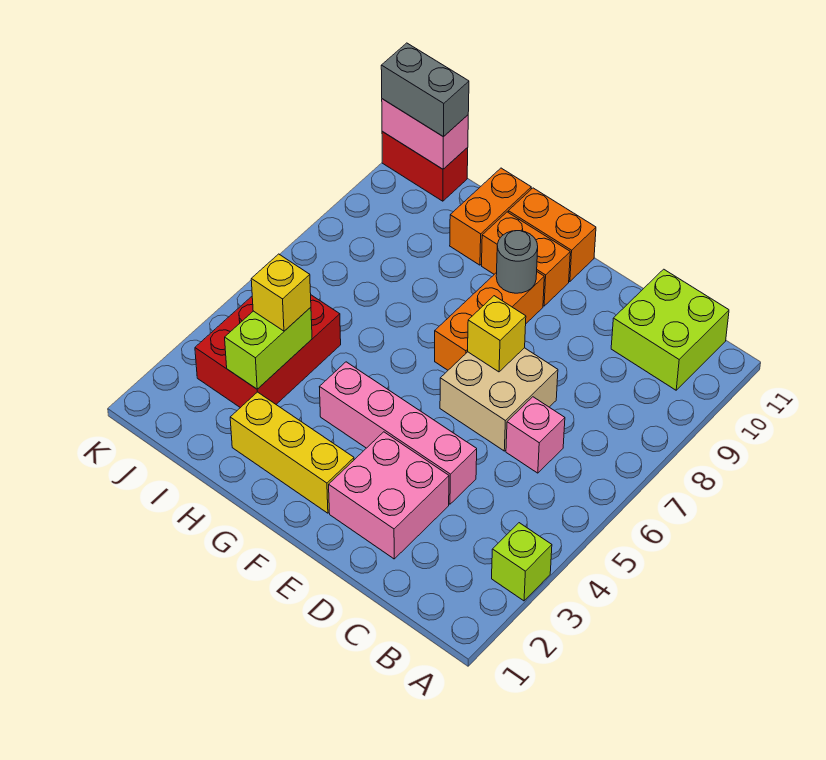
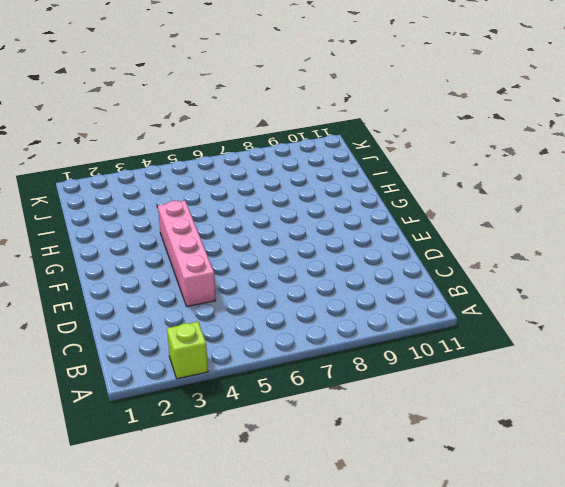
none -> lime brick B10:C11 level 1
none -> pink brick C6 level 1
none -> pink brick D2:E3 level 1

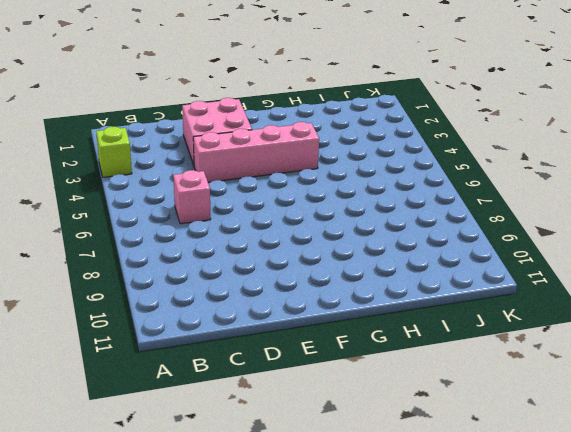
none -> lime brick B10:C11 level 1
none -> tan brick D6:E7 level 1
none -> yellow brick F2:H2 level 1

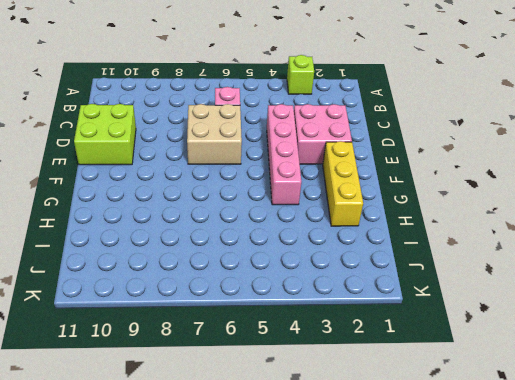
lime brick D10:E11 level 1 -> lime brick B10:C11 level 1
none -> orange brick F7:F9 level 1
none -> orange brick F10:G10 level 1
none -> orange brick F11:G11 level 1

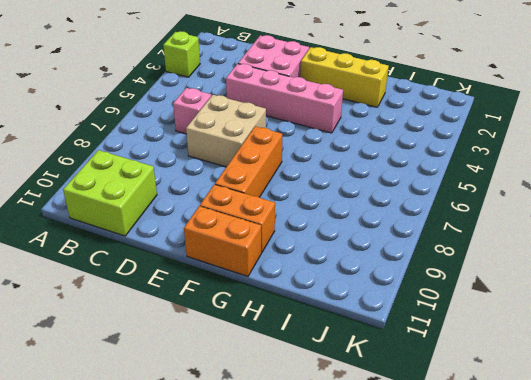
none -> orange brick H10:H11 level 1
none -> red brick I3:J5 level 1
none -> red brick J11:K11 level 1

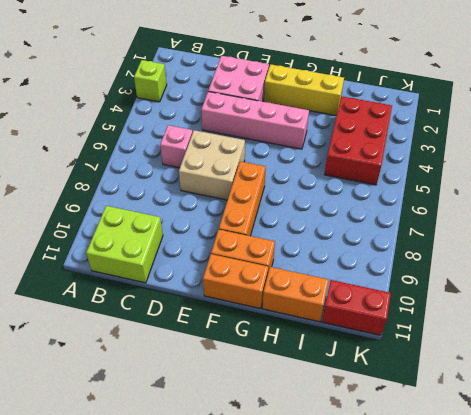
orange brick H11:I11 level 1 -> orange brick H10:H11 level 1
none -> yellow brick E7 level 2
none -> grey round brick F9 level 2
none -> lime brick I3:I4 level 2

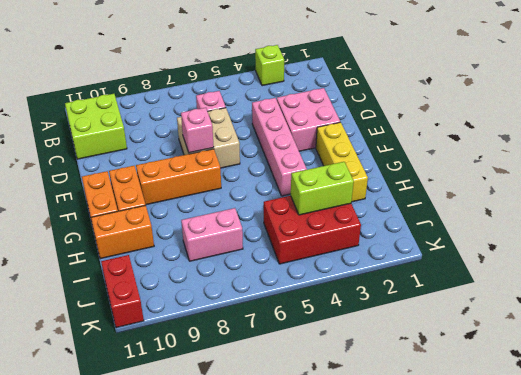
pink brick E7 level 2 -> yellow brick E7 level 2
pink brick I7:I8 level 1 -> pink brick J11:K11 level 2
none -> grey round brick F9 level 2
none -> yellow brick I4 level 3
none -> grey brick J11:K11 level 3

